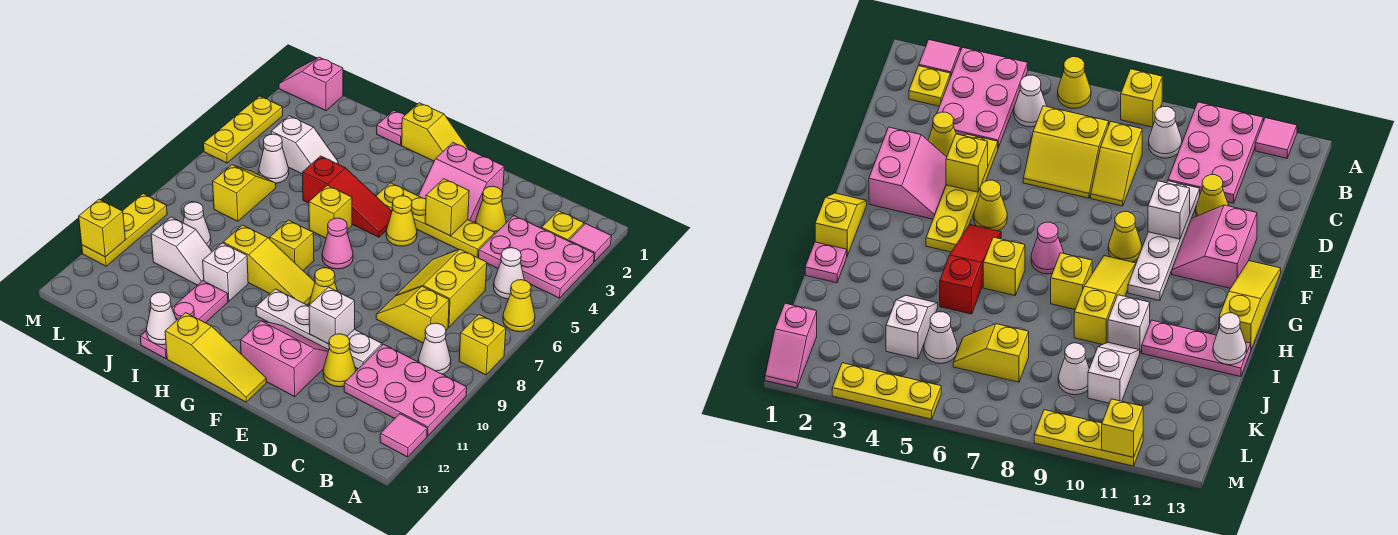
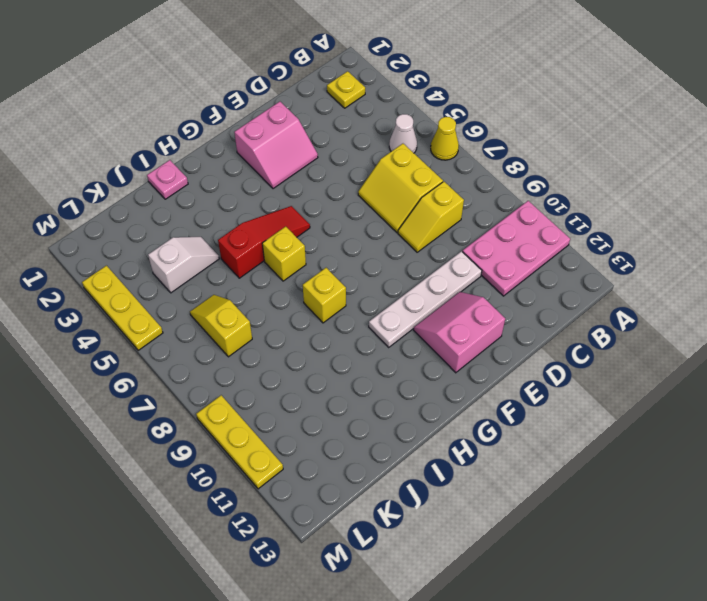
none -> pink tile A2 level 1
none -> pink plate A3:C4 level 1
none -> yellow brick A8 level 1
none -> pink tile A12 level 1

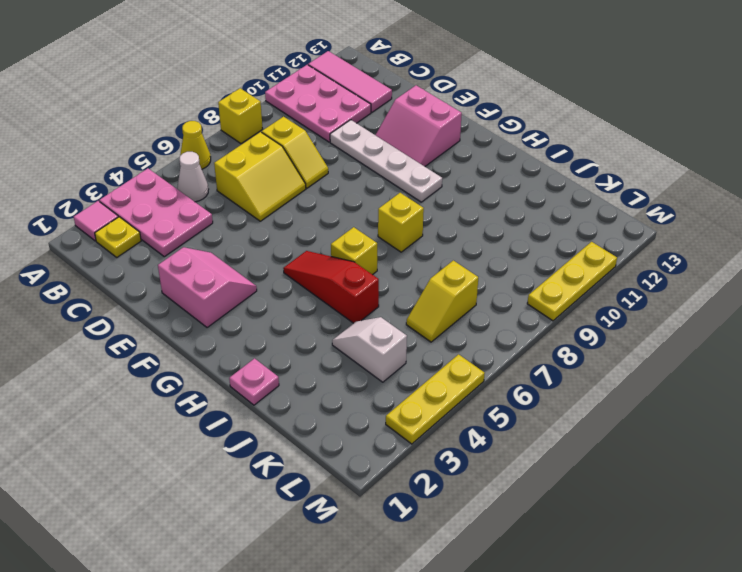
pink tile A12:C12 level 1 -> pink tile A12 level 1
none -> white cone B9 level 1
none -> yellow cone D3 level 1
none -> yellow plate D4:G4 level 1
none -> yellow cone D11 level 1

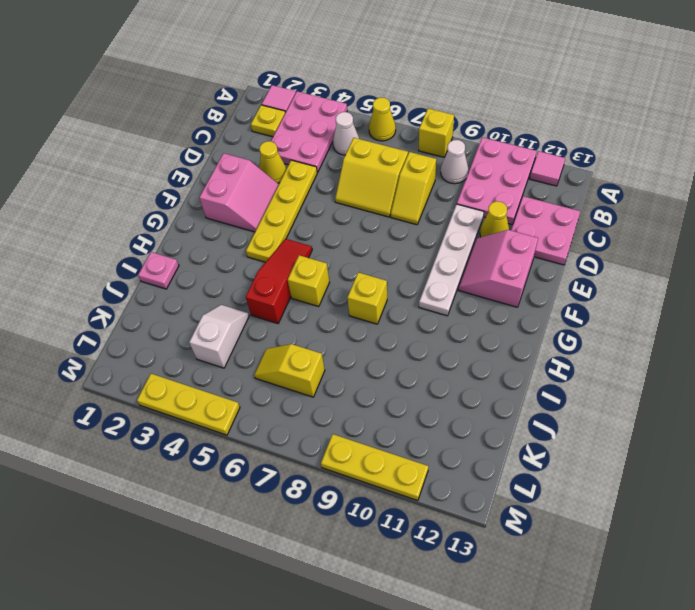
pink plate C12:D13 level 1 -> none
none -> yellow cone F5 level 1
none -> yellow cone F9 level 1
none -> yellow slope F13:H13 level 1 top H
none -> yellow slope G1:H1 level 1 top H

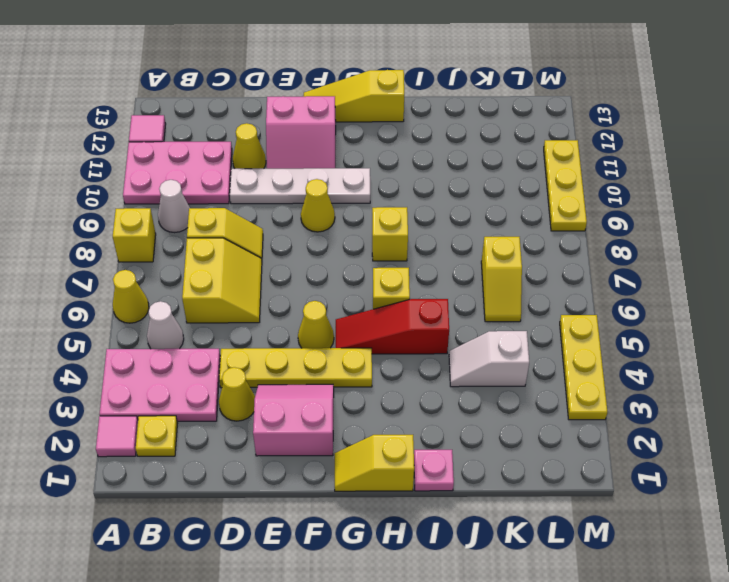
none -> pink cone G7 level 1
none -> yellow slope G9:I9 level 1 top I
none -> white brick I10 level 1
none -> pink plate I11:I13 level 1

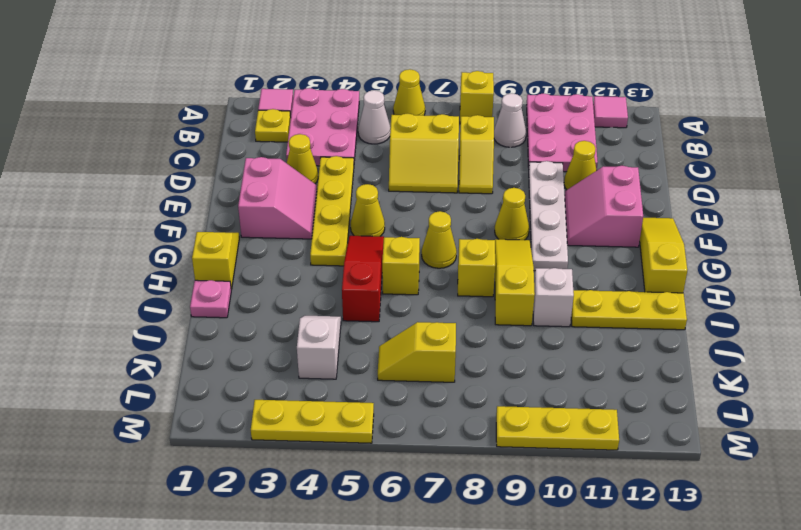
yellow cone G7 level 1 -> pink cone G7 level 1
yellow plate I11:I13 level 1 -> pink plate I11:I13 level 1
none -> white slope J10:K10 level 1 top K
none -> white cone K5 level 1
none -> white cone K9 level 1
none -> pink slope L1:M1 level 1 top L

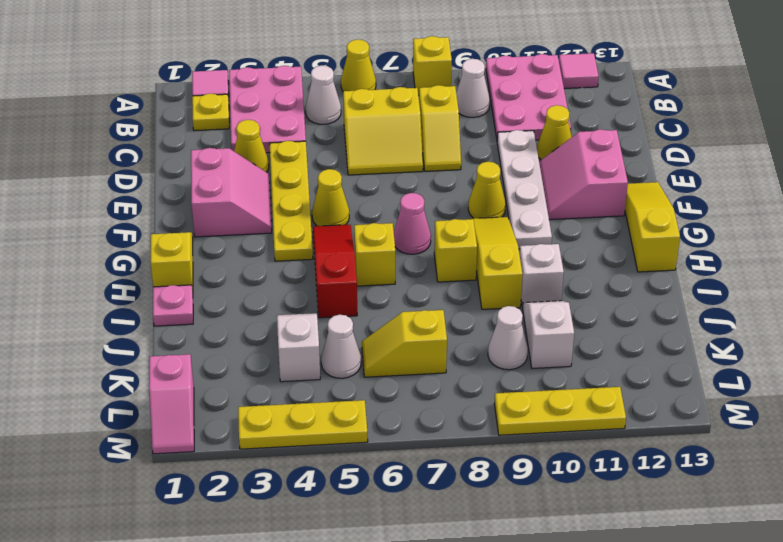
none -> pink plate I11:I13 level 1
none -> yellow brick E4 level 2
none -> white brick E10 level 2
none -> white cone I13 level 2

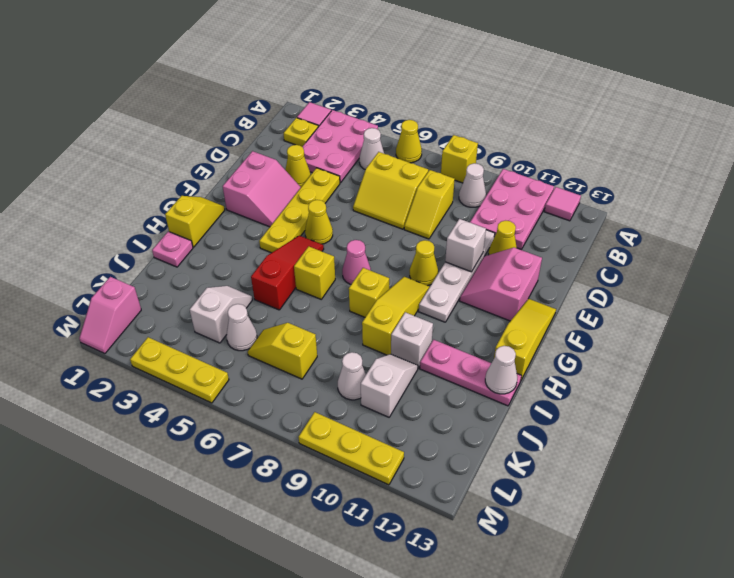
none -> yellow brick E4 level 2
none -> yellow brick M11 level 2

